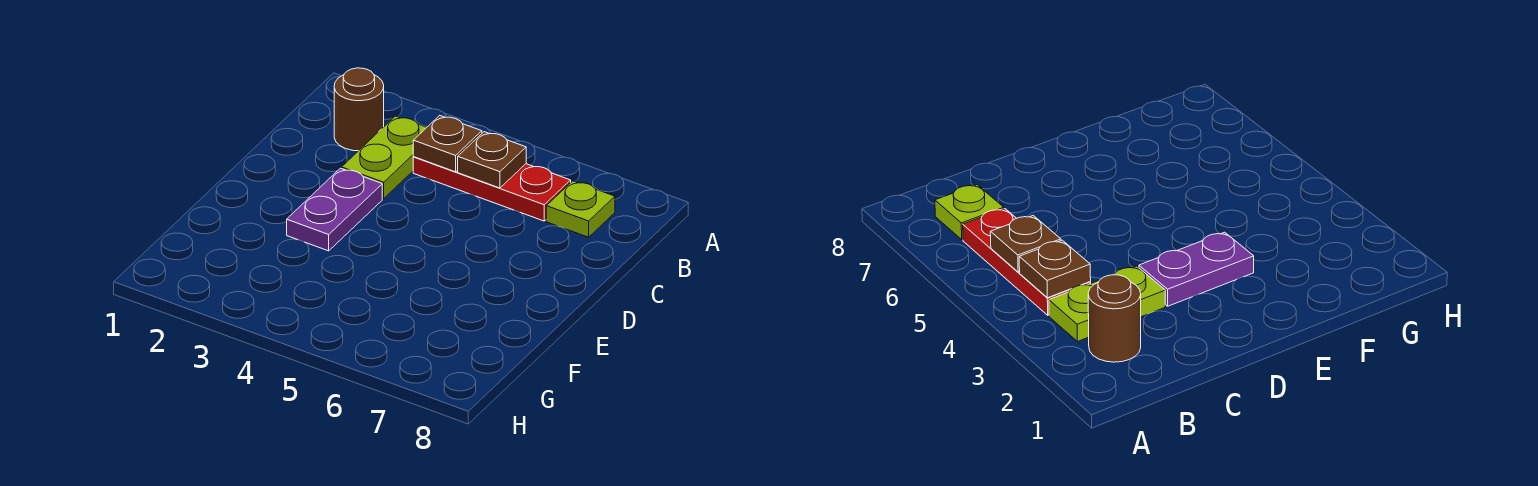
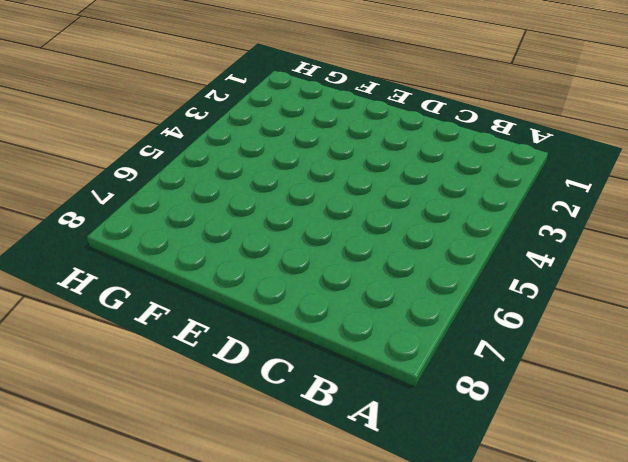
none -> brown round brick B2 level 1
none -> lime plate B3:C3 level 1

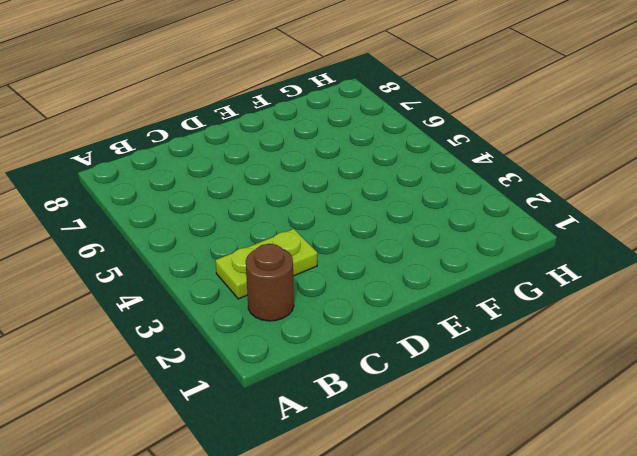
none -> red plate B4:B6 level 1
none -> lime plate B7 level 1

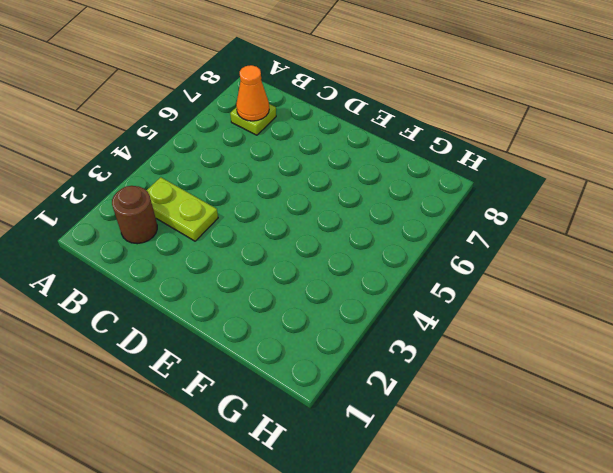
orange cone B7 level 2 -> none
none -> red plate B4:B6 level 1
none -> purple plate D3:E3 level 1

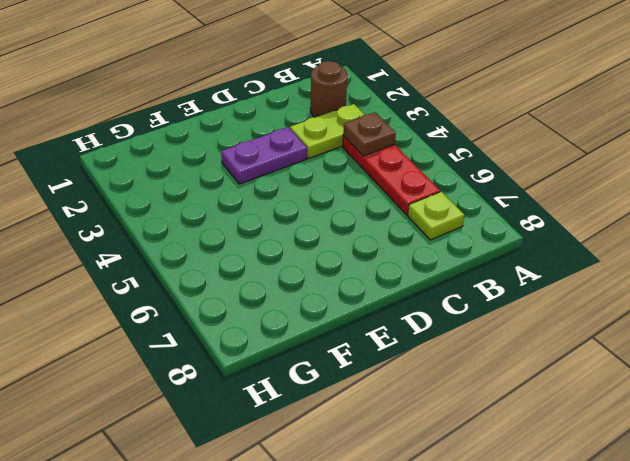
none -> brown plate B5 level 2

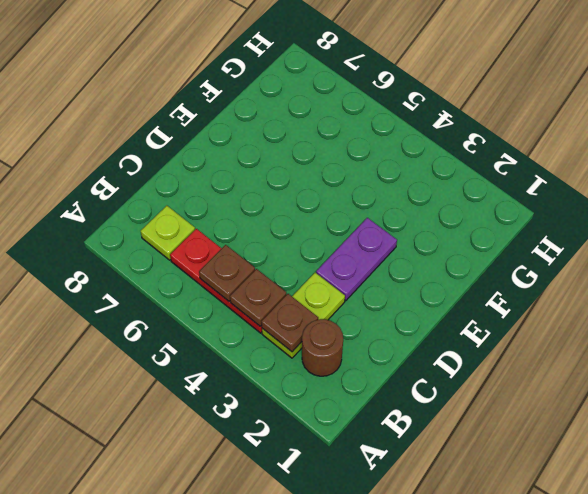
brown plate B3 level 2 -> none

